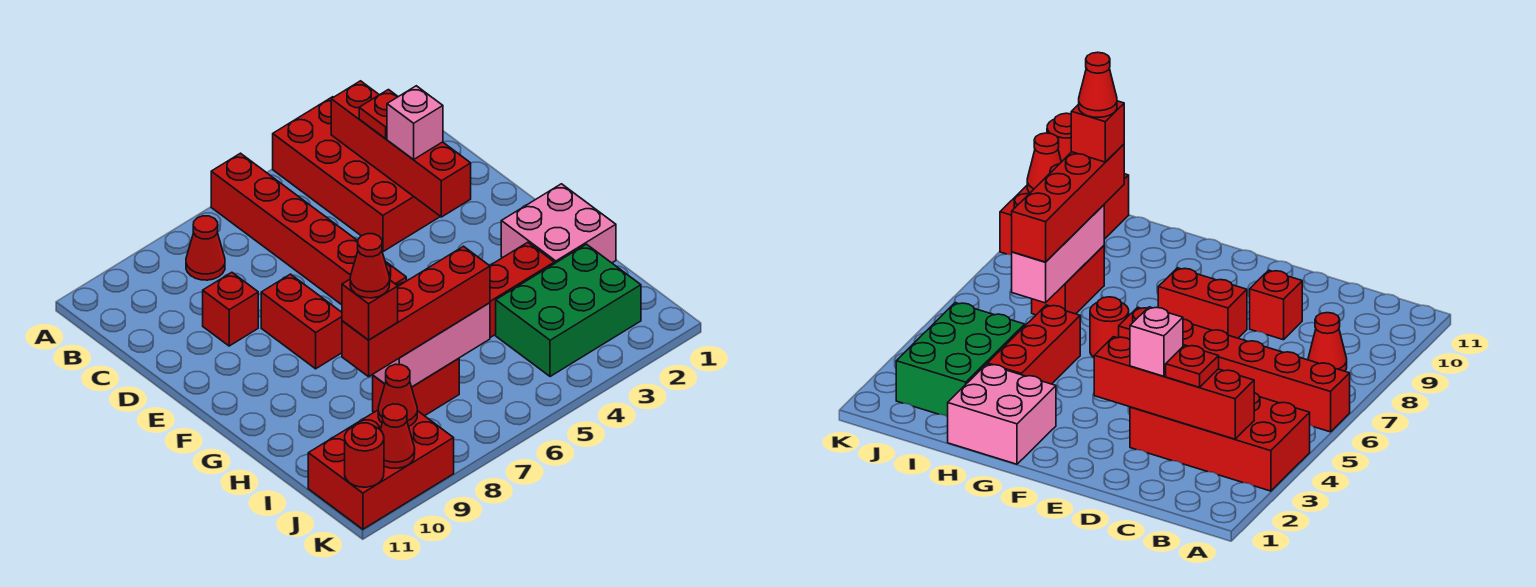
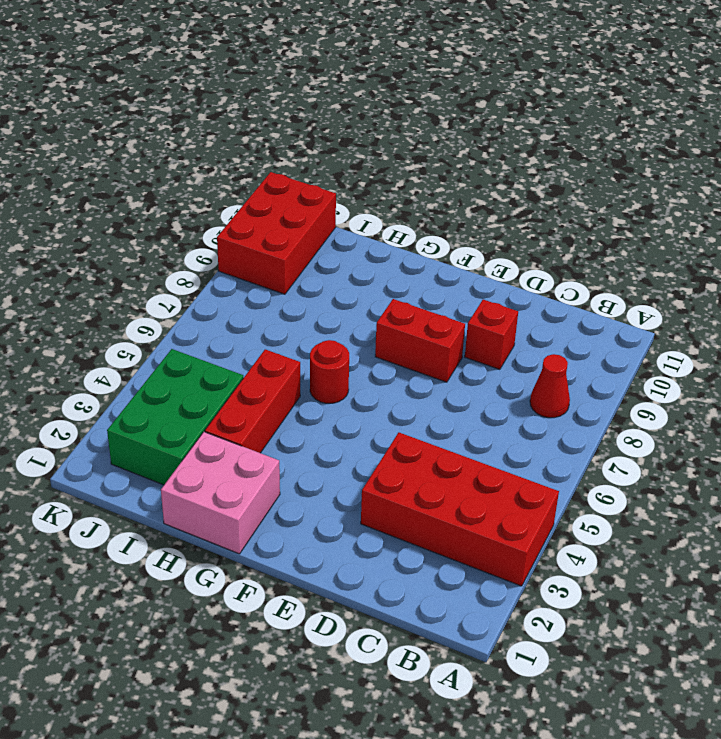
none -> red brick A6:F6 level 1
none -> red brick I7:I8 level 1
none -> red brick B3:E3 level 2

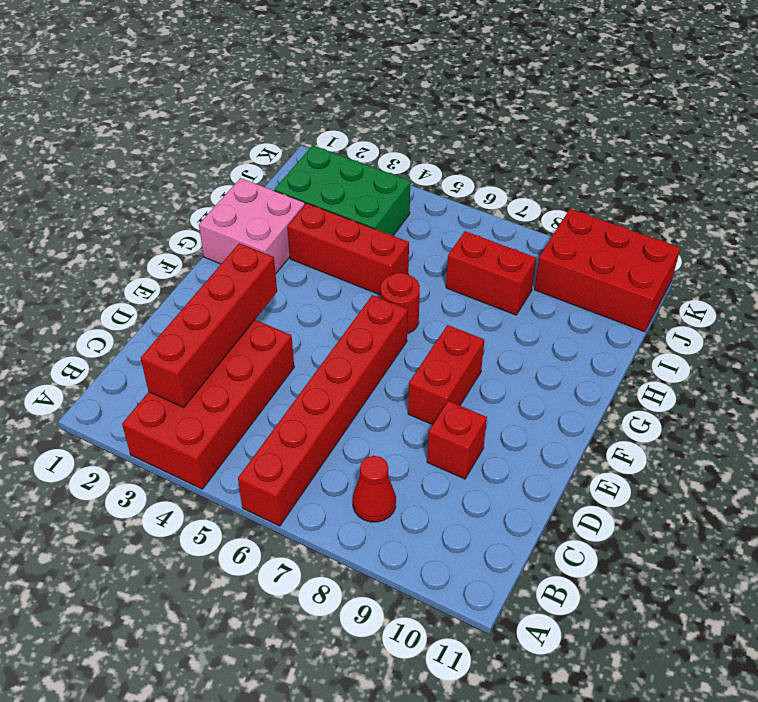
none -> pink brick I6:I8 level 2
none -> red cone J9 level 2
none -> red cone K10 level 2

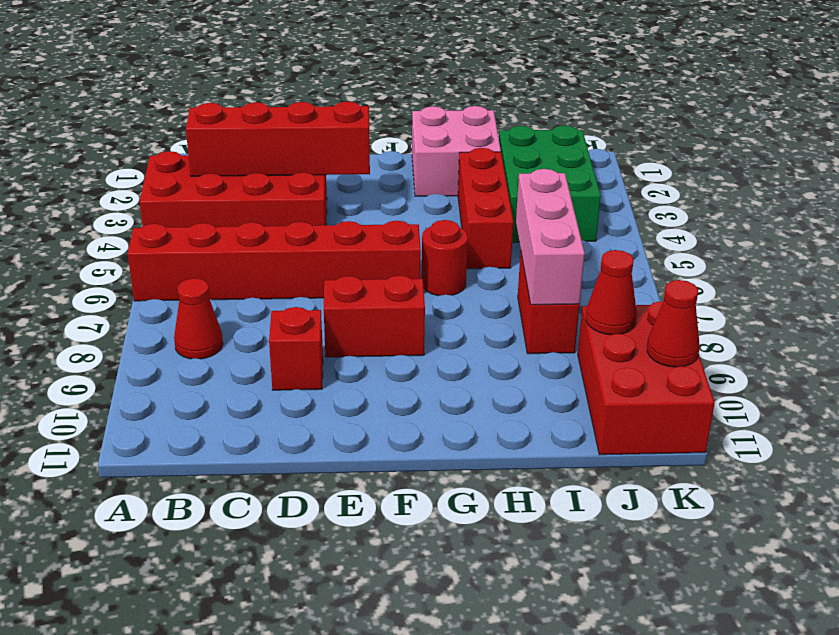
none -> red round brick K11 level 2
none -> red plate C3 level 3
none -> pink brick D3 level 3

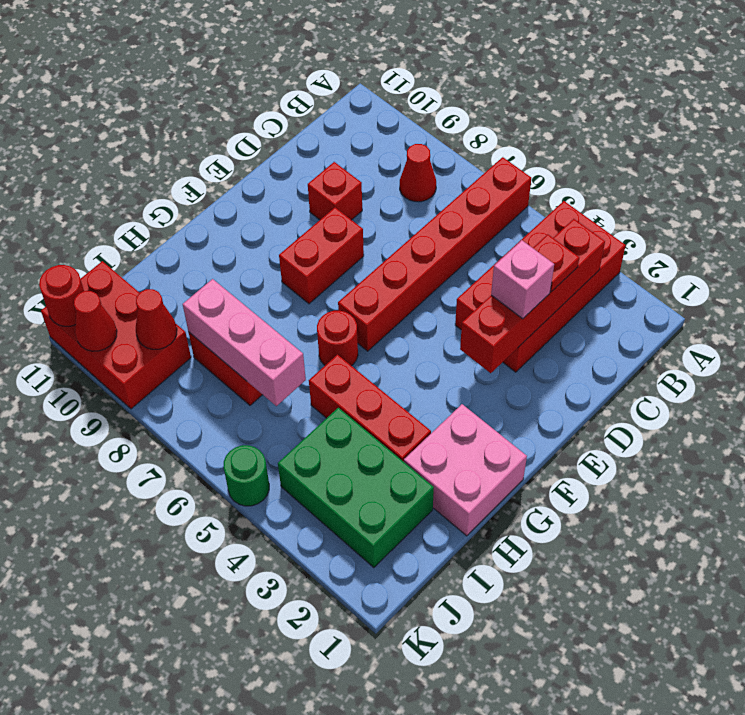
green round brick K5 level 1 -> none
none -> red brick I6:I9 level 3
none -> red brick I9 level 4
none -> red cone I9 level 5

